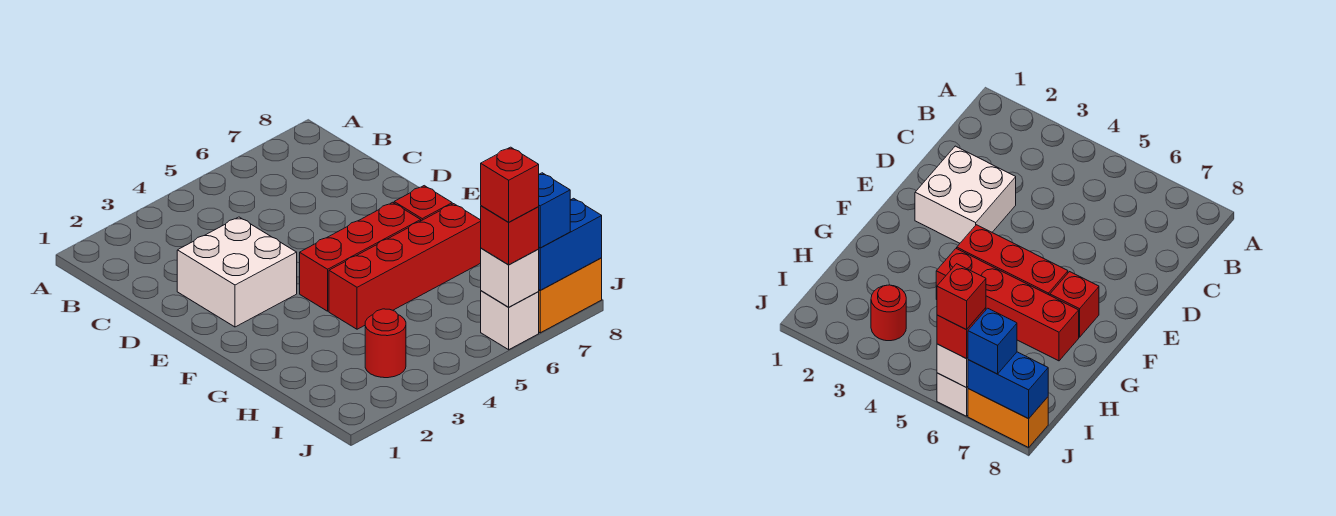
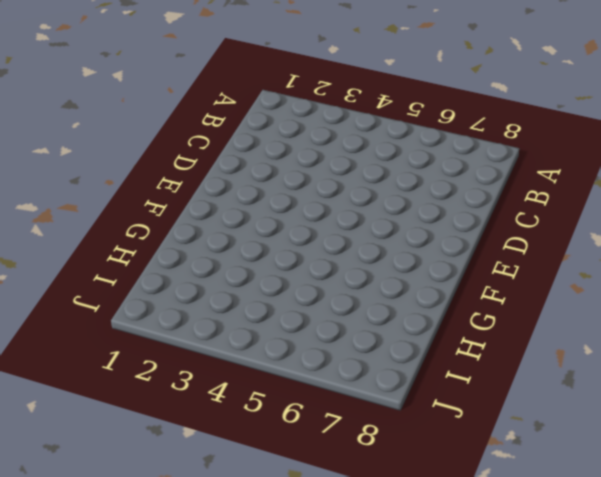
none -> white brick D2:E3 level 1
none -> red brick F4:F6 level 1
none -> red brick F7 level 1

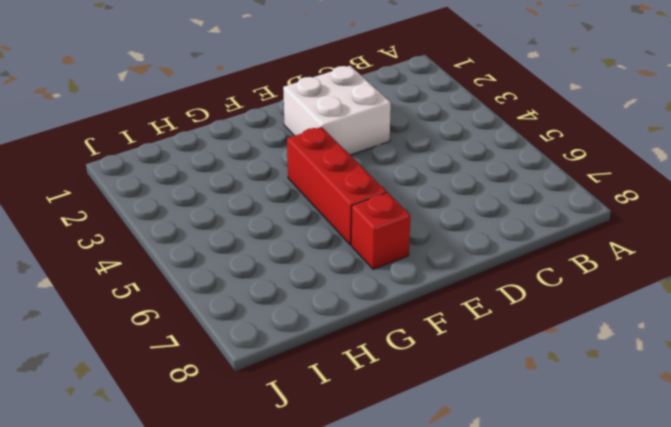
none -> red brick G4:G7 level 1
none -> red round brick I3 level 1
none -> white brick J6 level 1

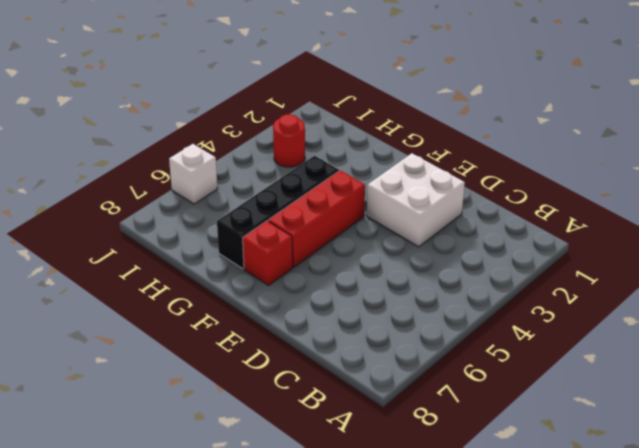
black brick G4:G7 level 1 -> red brick G4:G7 level 1
none -> orange brick J7:J8 level 1
none -> white brick J6 level 2
none -> blue brick J7:J8 level 2

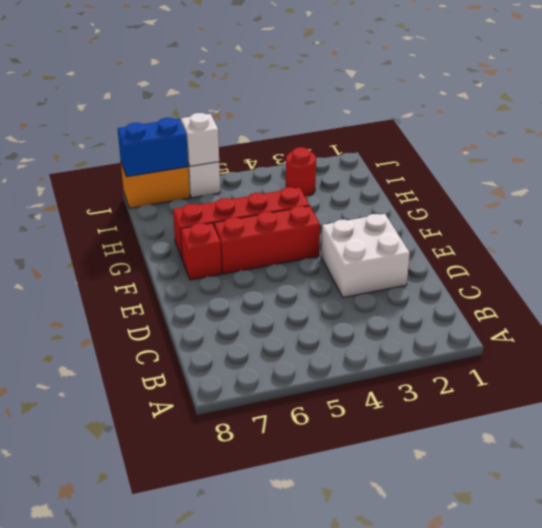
none -> red brick J6 level 3
none -> blue brick J7 level 3
none -> red brick J6 level 4

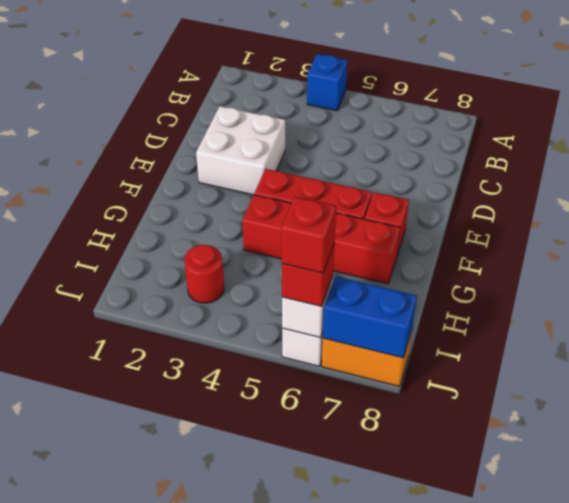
blue brick A4 level 1 -> blue brick J7 level 3

